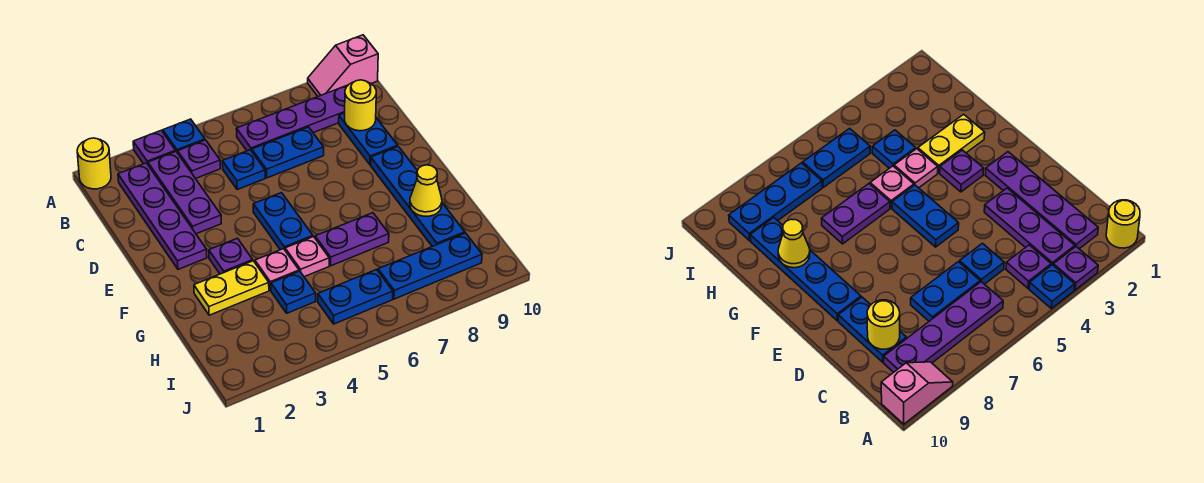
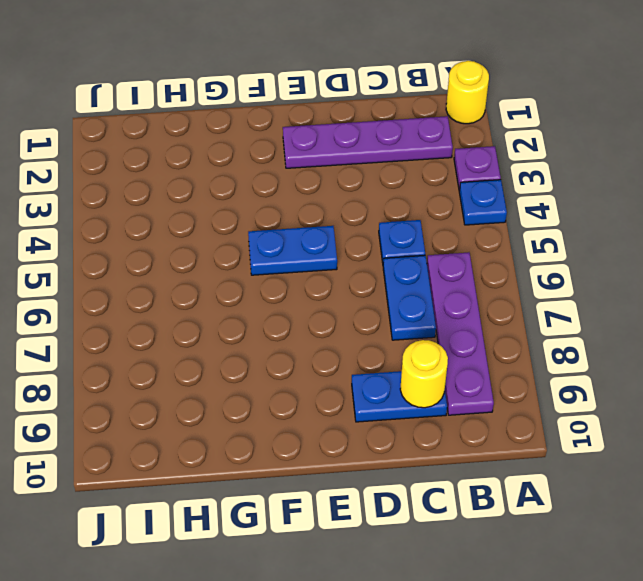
none -> pink slope A9:A10 level 1 top 10
none -> purple plate B3:D3 level 1
none -> purple plate B4 level 1

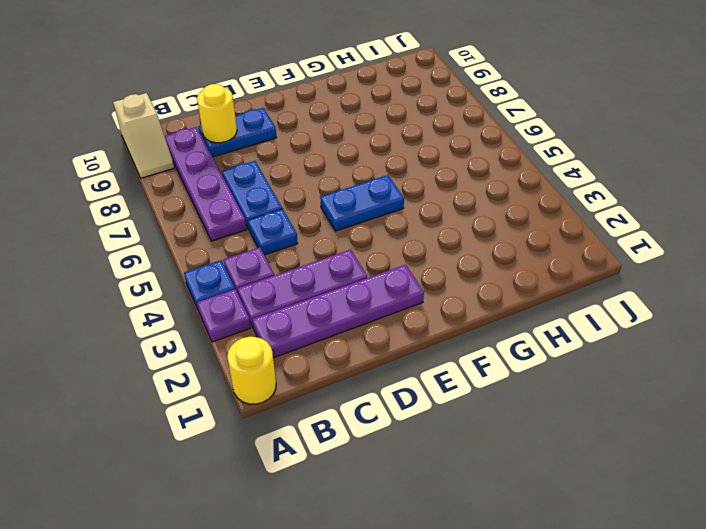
tan slope A9:A10 level 1 top 10 -> pink slope A9:A10 level 1 top 10
none -> blue plate E9:H9 level 1
none -> purple plate F3 level 1
none -> yellow plate G2:G3 level 1

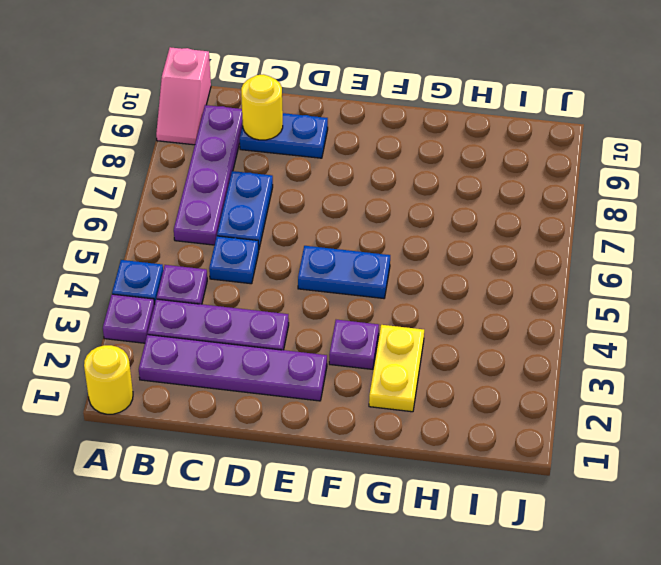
none -> blue plate E9:H9 level 1
none -> pink plate G4 level 1
none -> pink plate G5 level 1

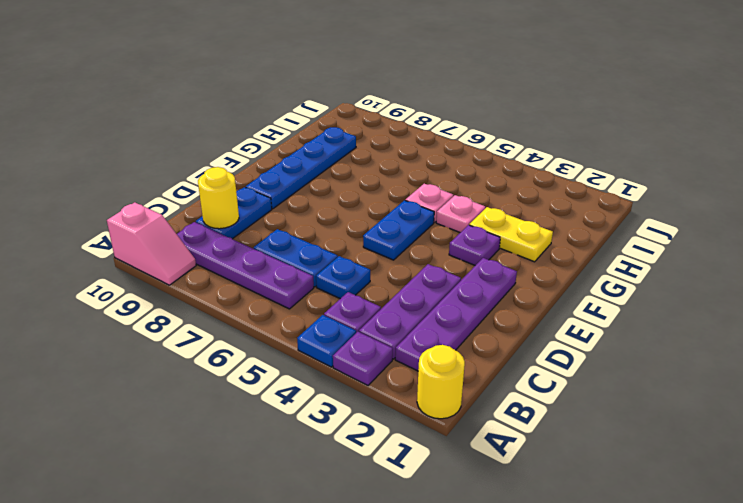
none -> purple plate G6:G7 level 1
none -> blue plate H4 level 1
none -> blue plate I5:I6 level 1

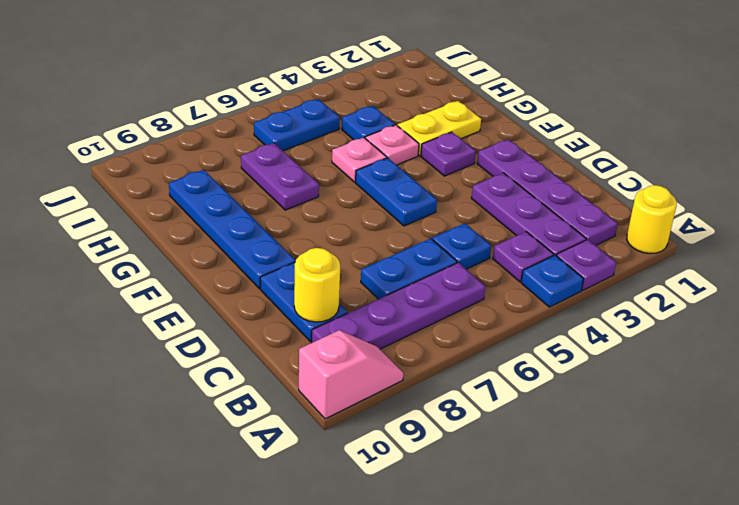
purple plate G7:H7 level 1 -> purple plate G6:G7 level 1
none -> blue plate I7:I9 level 1
none -> yellow cone G9 level 2

